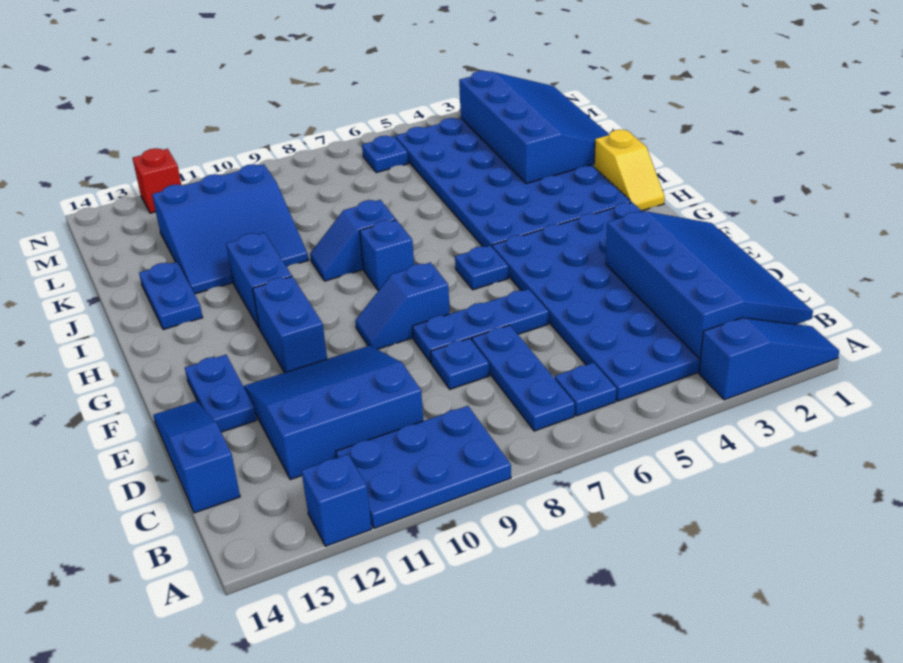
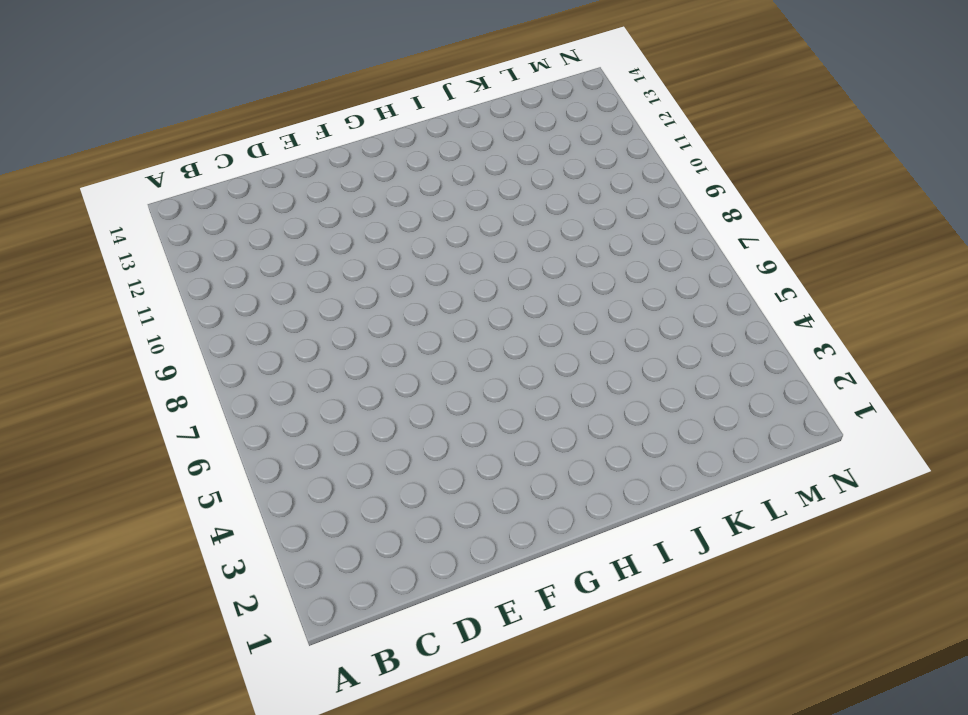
none -> blue slope A1:A3 level 1 top 3
none -> blue plate A9:B11 level 1
none -> blue brick A12 level 1

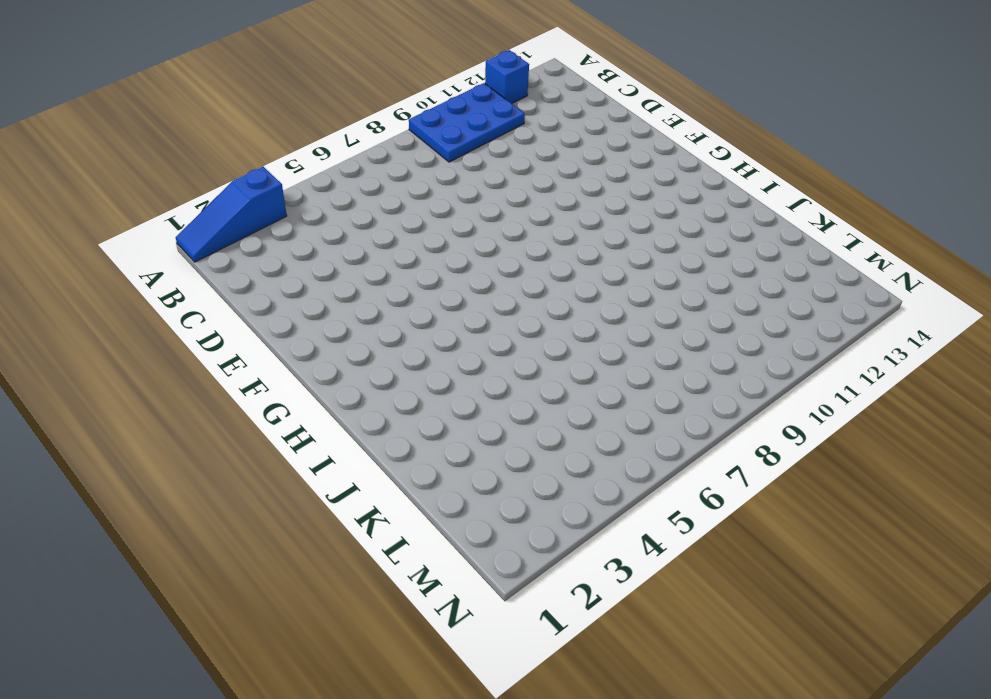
none -> blue plate B2:G5 level 1
none -> blue plate B6 level 1
none -> blue plate B7:D7 level 1

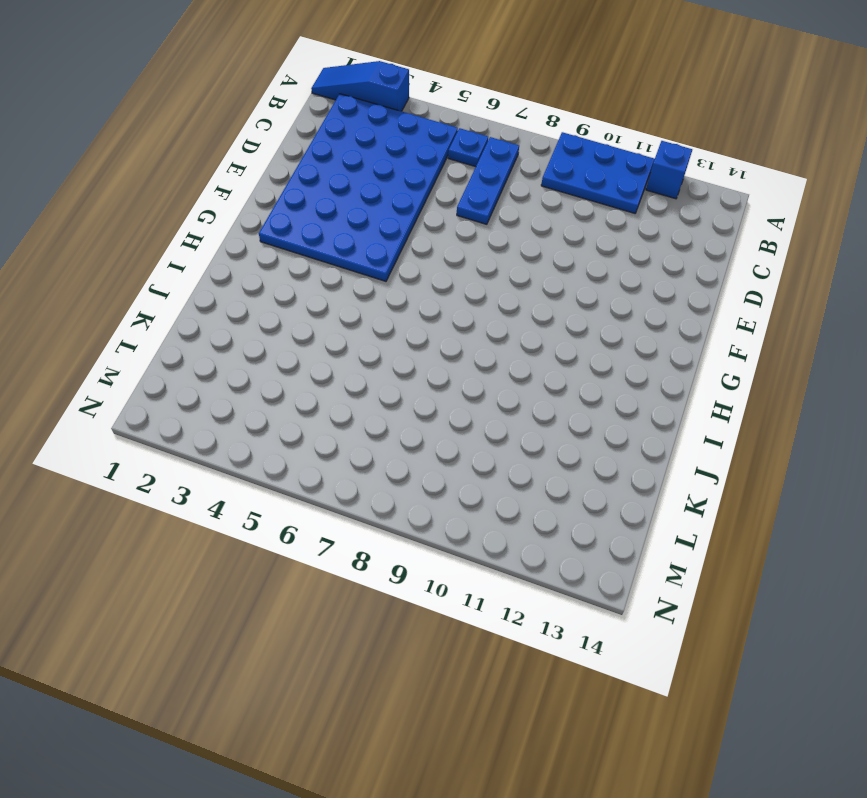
none -> blue slope C10:E12 level 1 top C
none -> blue slope C14:E14 level 1 top C
none -> blue plate D8 level 1

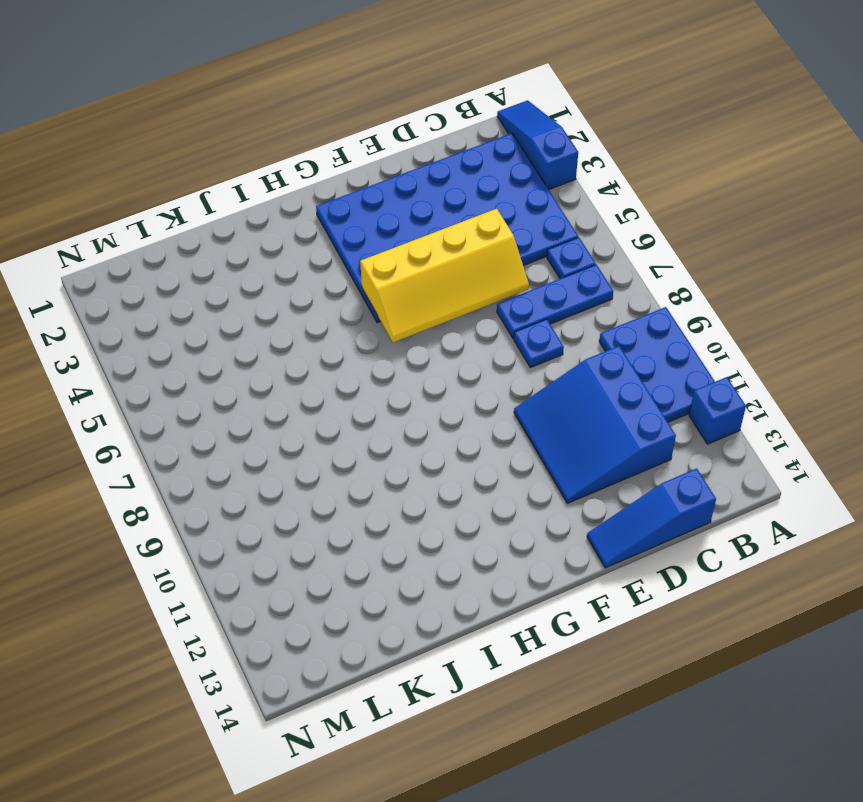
yellow slope D5:G6 level 2 top 5 -> none
none -> blue plate E6:E8 level 1
none -> blue plate E13:F13 level 1
none -> blue slope F8:F9 level 1 top 8

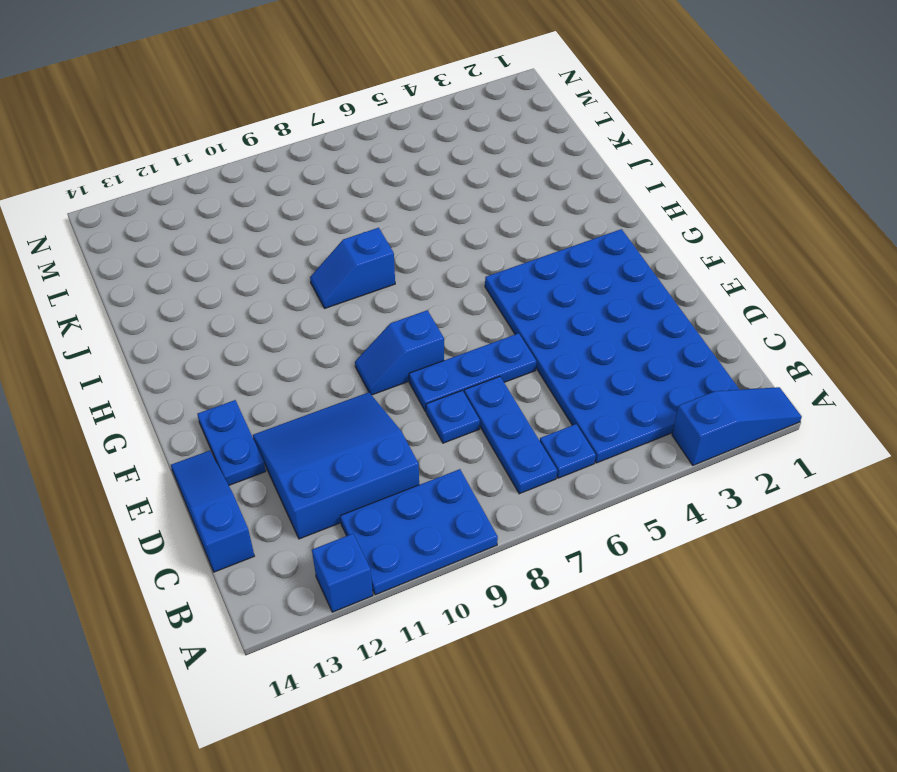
none -> blue brick F11:G11 level 1
none -> blue plate G6 level 1
none -> yellow slope H1:I1 level 1 top I

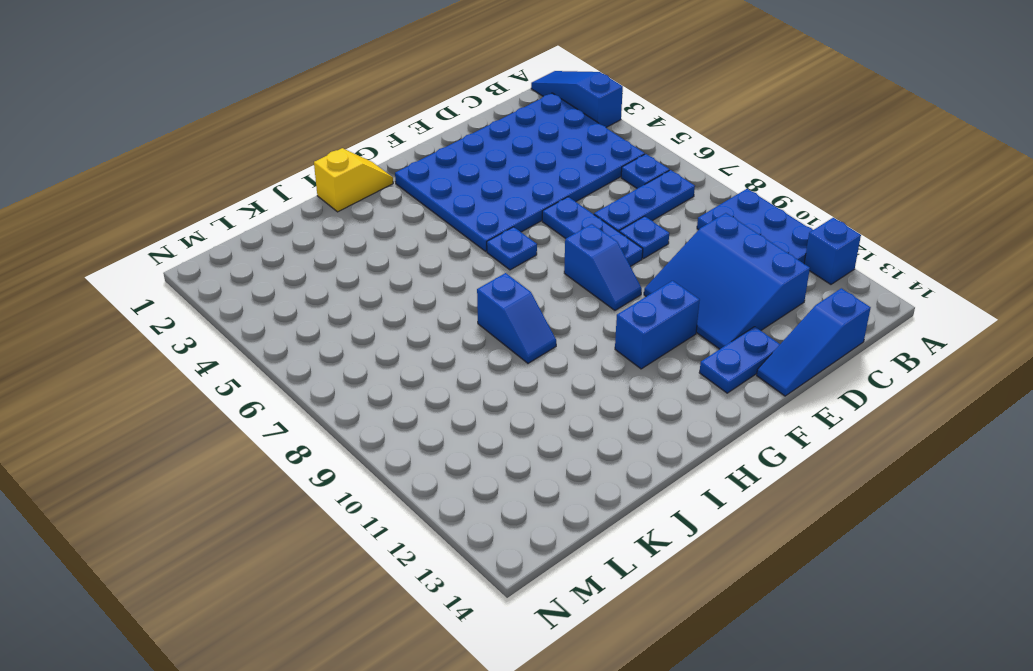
none -> blue plate H2:M5 level 1
none -> blue brick H8 level 1
none -> blue brick H11:I11 level 1

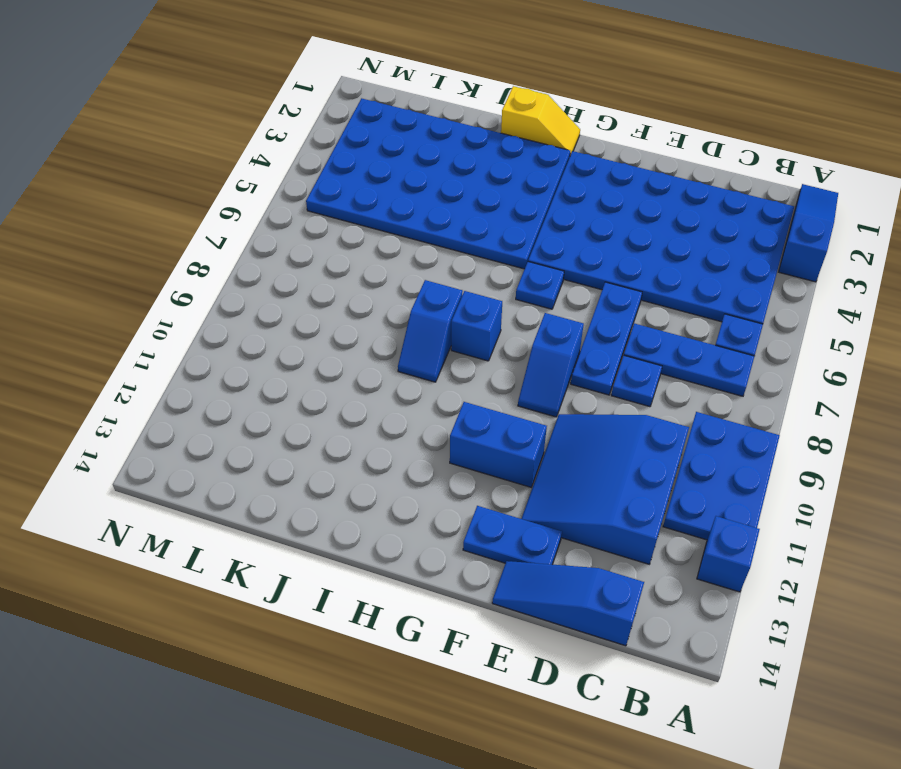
none -> blue brick H11:I11 level 1
none -> blue plate I13:J13 level 1
none -> blue slope J10:L12 level 1 top L

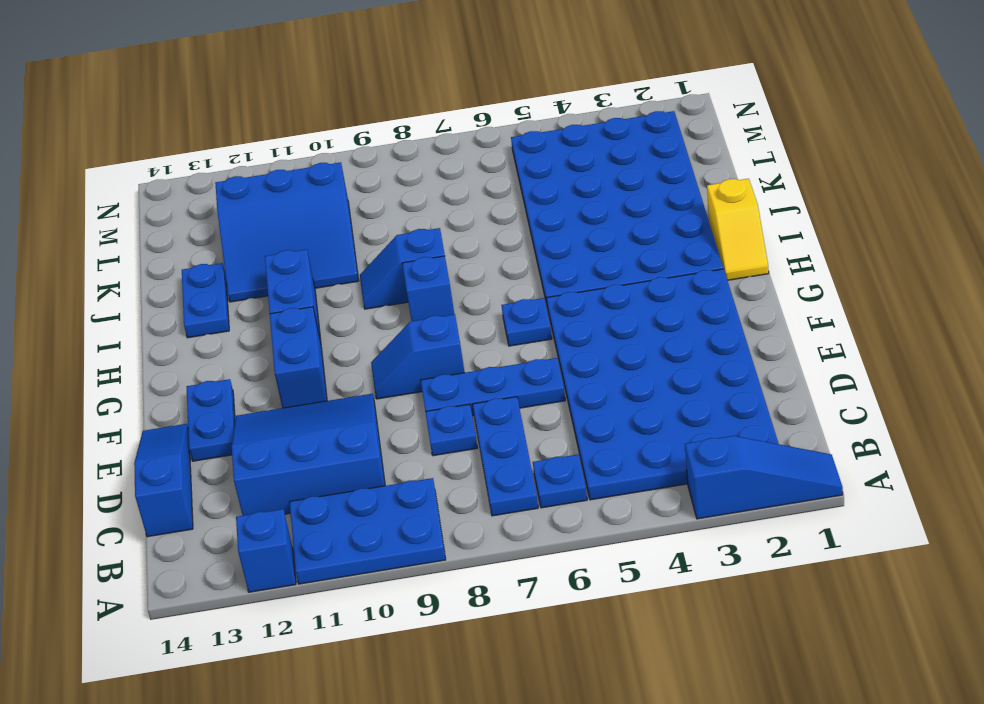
none -> blue plate M6 level 1
none -> red brick N12 level 1
none -> blue slope B1:E3 level 2 top 3

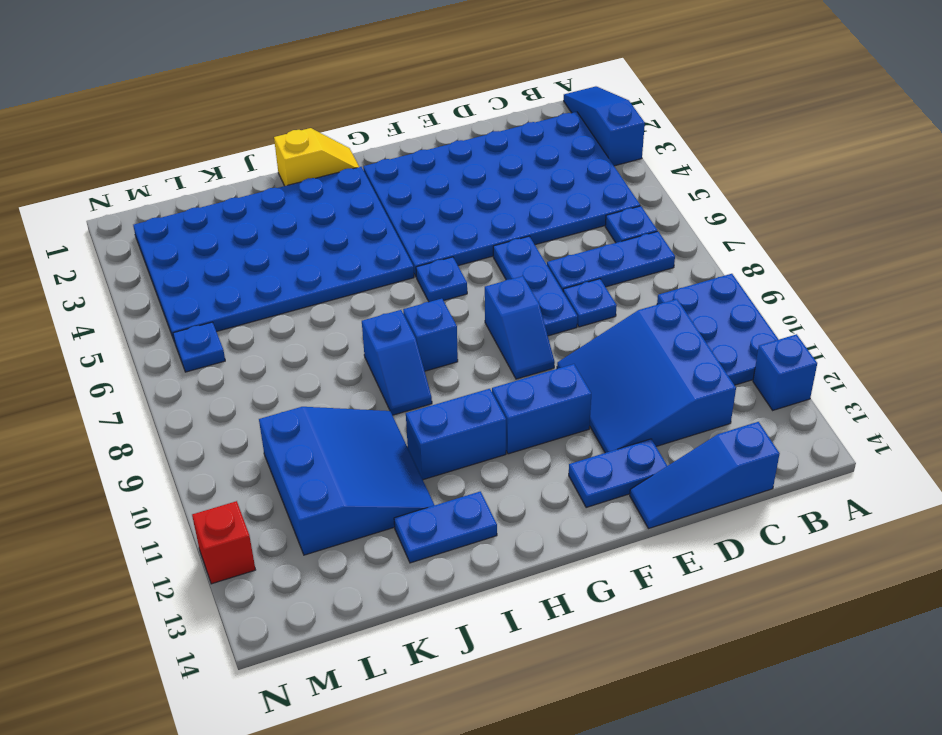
none -> blue slope B1:E3 level 2 top 3
none -> blue slope J1:M3 level 2 top 3

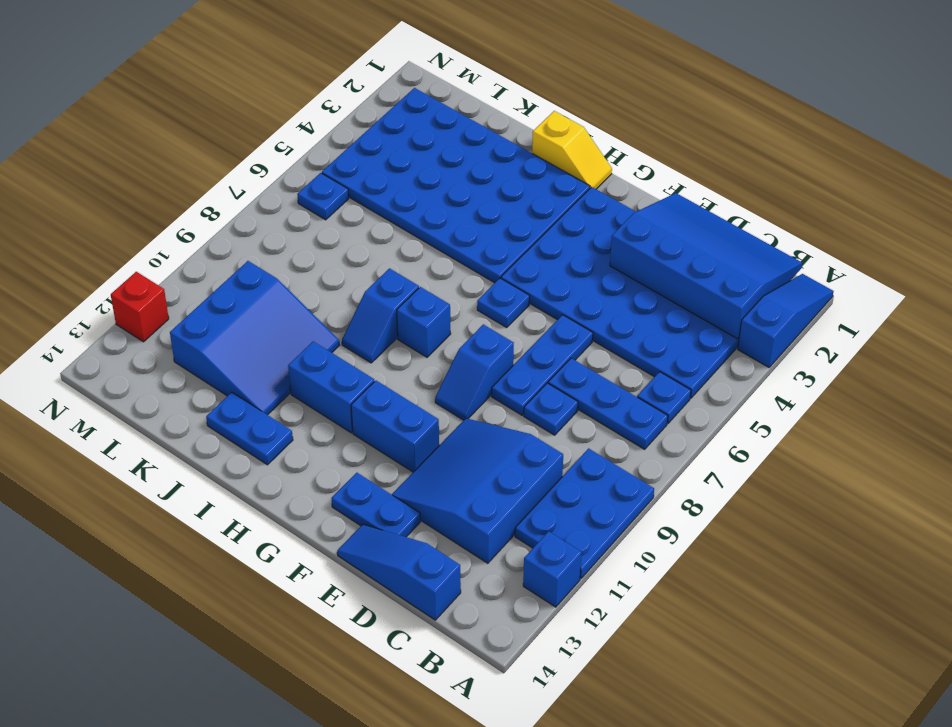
none -> blue slope J1:M3 level 2 top 3

